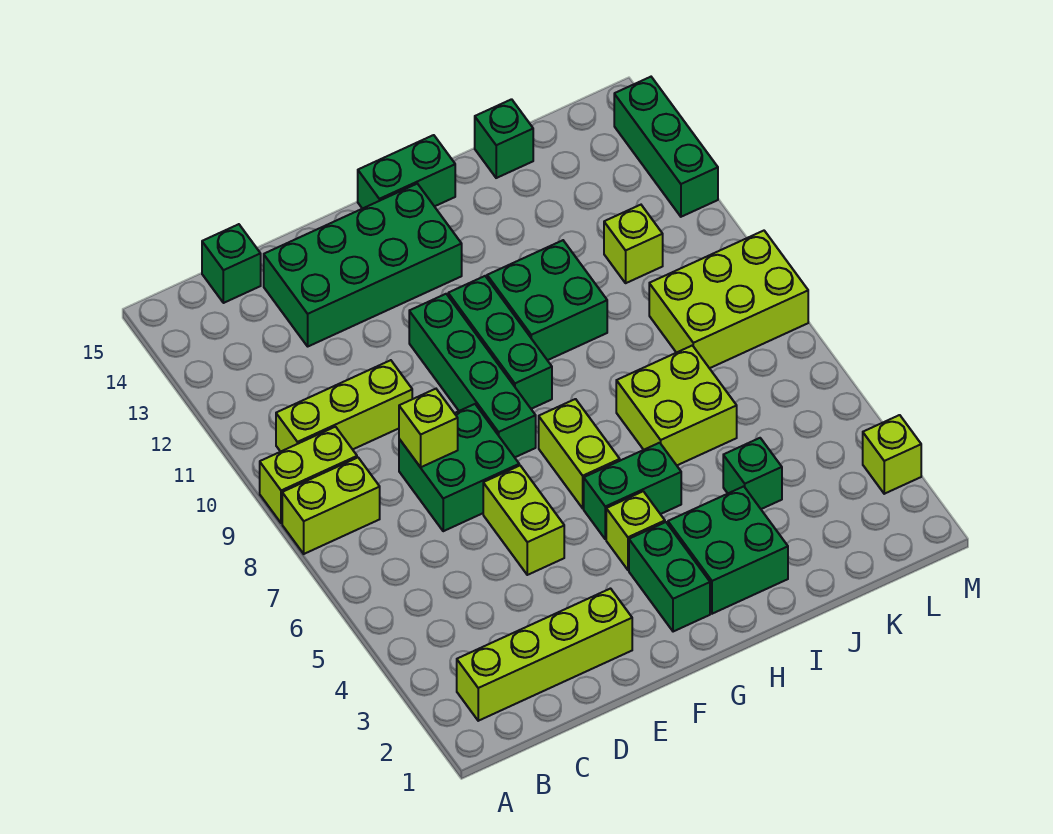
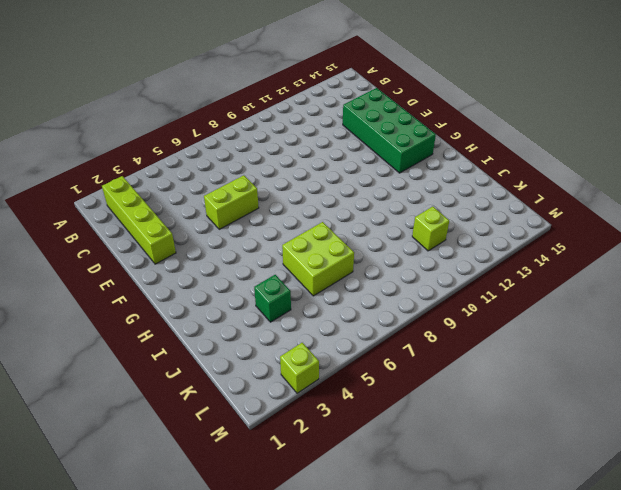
none -> lime brick A8:B8 level 1
none -> lime brick A9:B9 level 1
none -> lime brick B10:D10 level 1

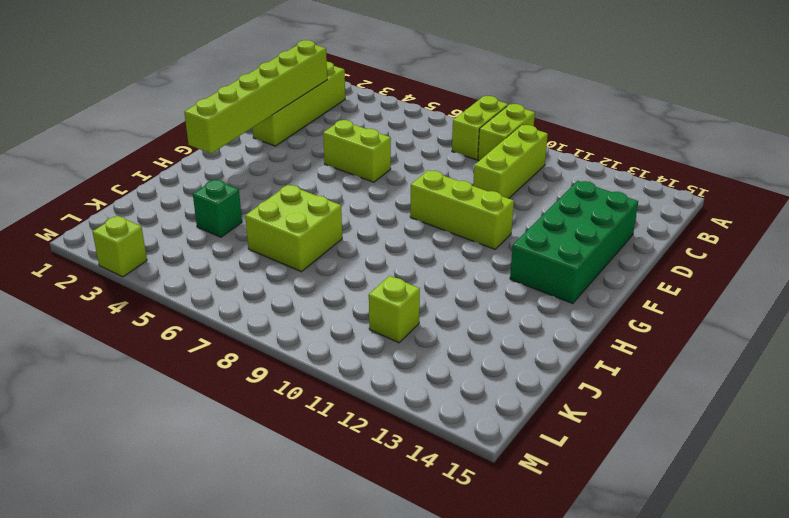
lime brick C2:H2 level 2 -> none
lime brick F9:F11 level 1 -> green brick F8:F11 level 1
none -> green brick C15 level 1
none -> green brick D7:E8 level 1
none -> green brick G2:G3 level 1

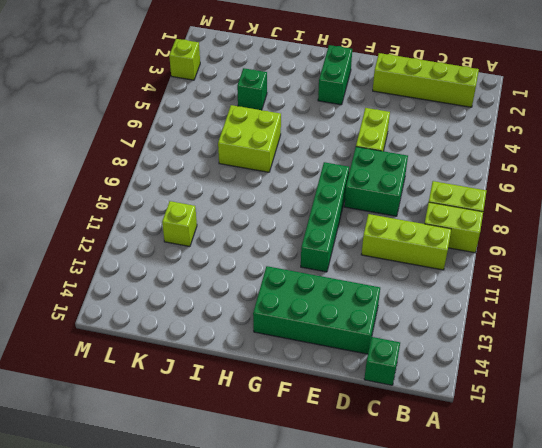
none -> lime brick G4 level 1
none -> green brick G5:H5 level 1
none -> lime brick G6:G7 level 1

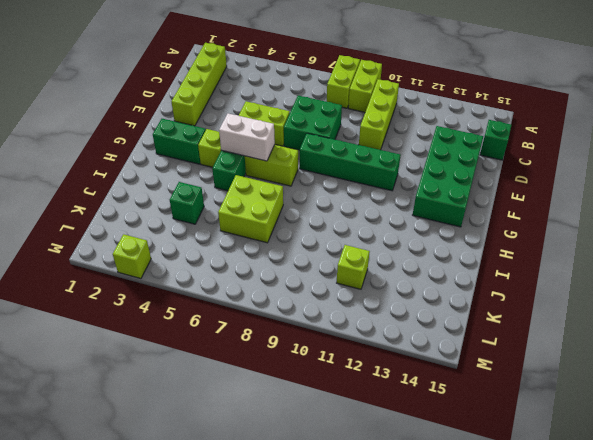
white brick G5:G6 level 2 -> none
none -> green brick G9:G11 level 1
none -> green brick G15:H15 level 1
none -> green brick H2:I3 level 1

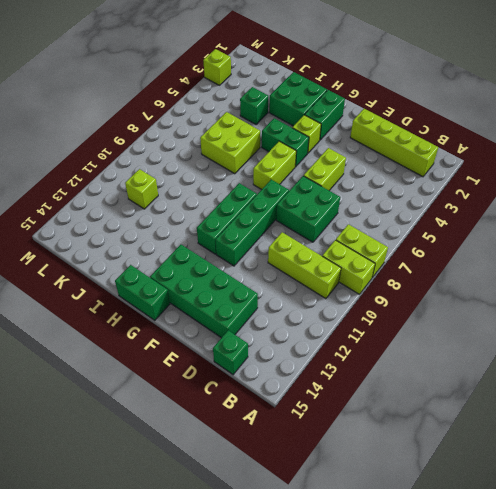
none -> green brick H10:I11 level 1
none -> green brick J15 level 1
none -> lime brick K8:M9 level 1

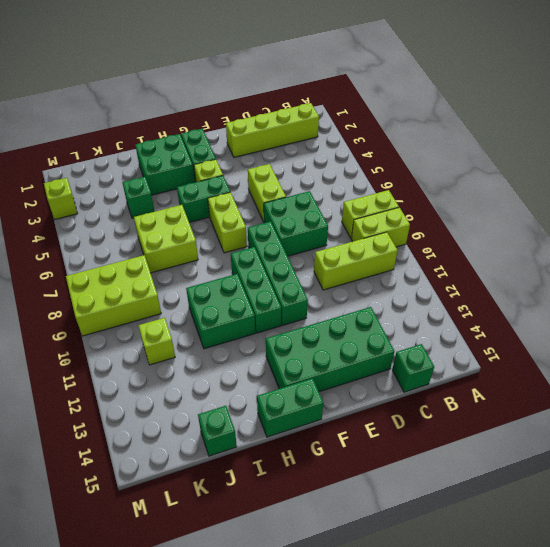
none -> green brick M12:M14 level 1
none -> lime brick D8 level 2

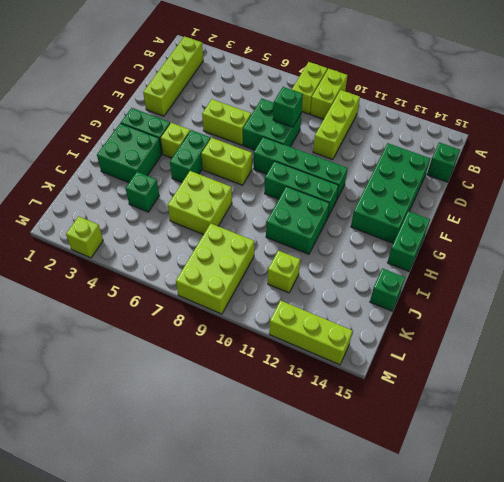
green brick D8 level 2 -> lime brick D8 level 2
lime brick M12:M14 level 1 -> green brick M12:M14 level 1

